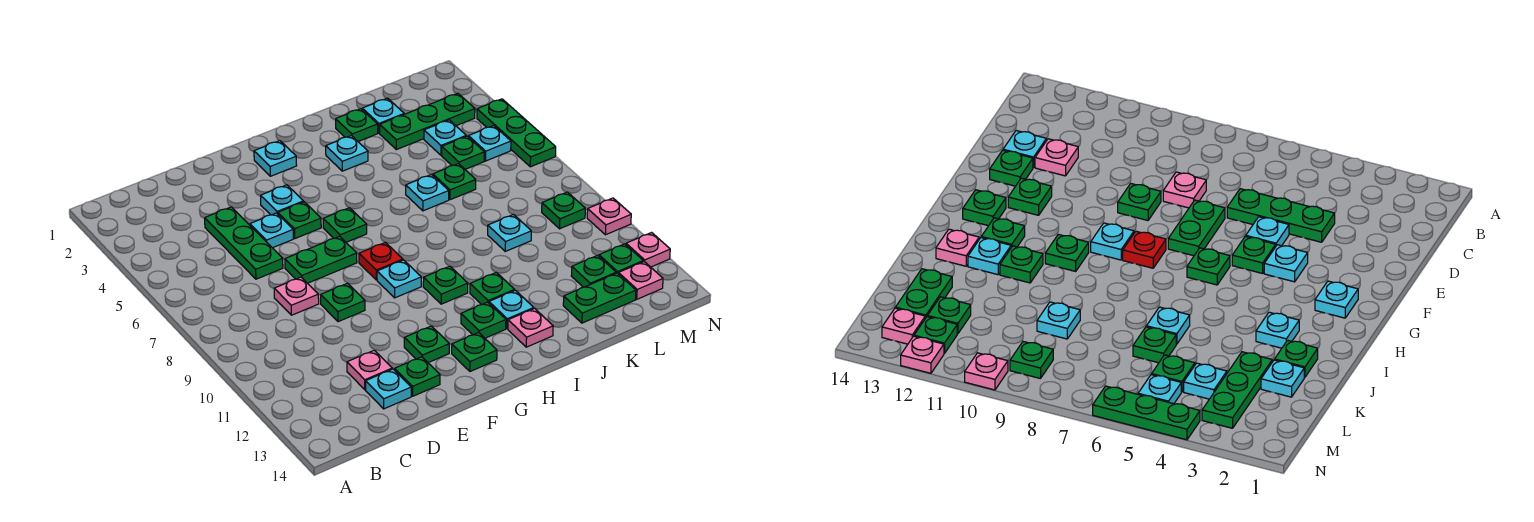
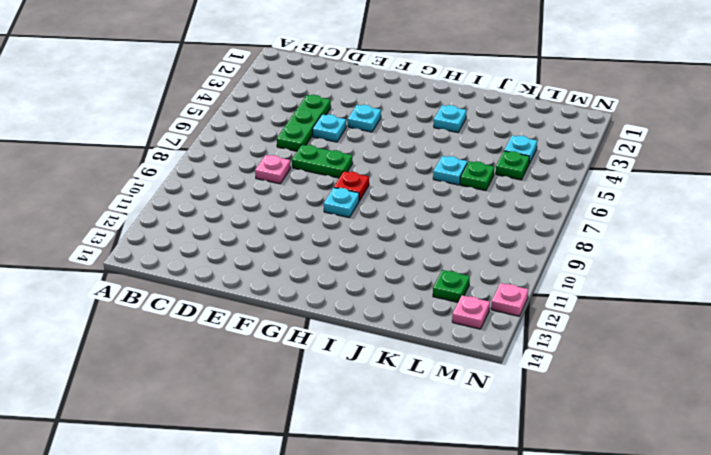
none -> pink plate D12 level 1
none -> cyan plate D13 level 1
none -> green plate E9 level 1
none -> green plate E13 level 1

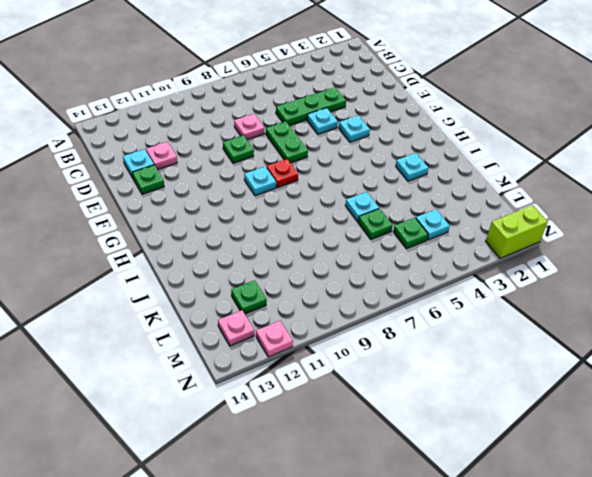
lime brick N1:N2 level 1 -> none
none -> green plate F5 level 1
none -> green plate F12 level 1
none -> cyan plate G2 level 1
none -> green plate G6 level 1

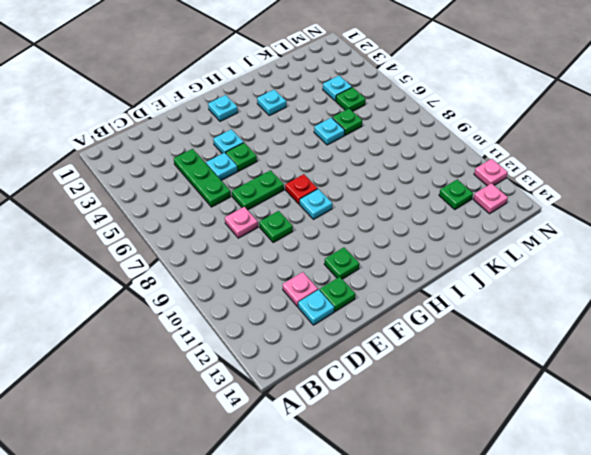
none -> green plate G6 level 1
none -> green plate G13 level 1
none -> green plate H10 level 1
none -> green plate H12 level 1

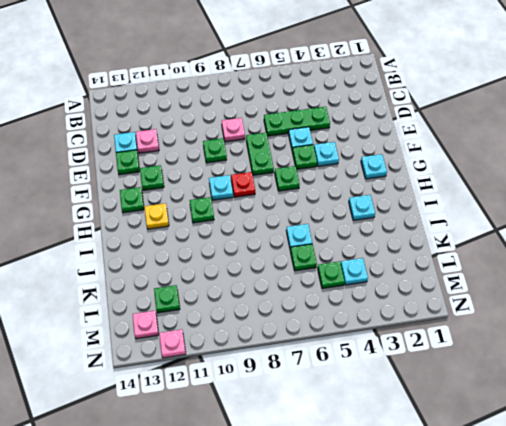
yellow plate H12 level 1 -> green plate H12 level 1
none -> green plate I11 level 1
none -> cyan plate I12 level 1
none -> pink plate I13 level 1
none -> green plate J2 level 1

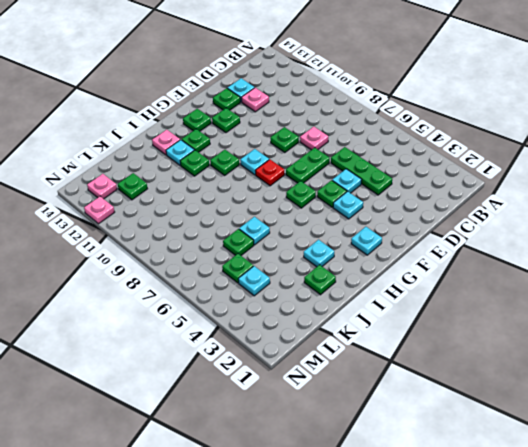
none -> cyan plate K2 level 1
none -> green plate K3:M3 level 1
none -> cyan plate K9 level 1
none -> green plate K13:L13 level 1

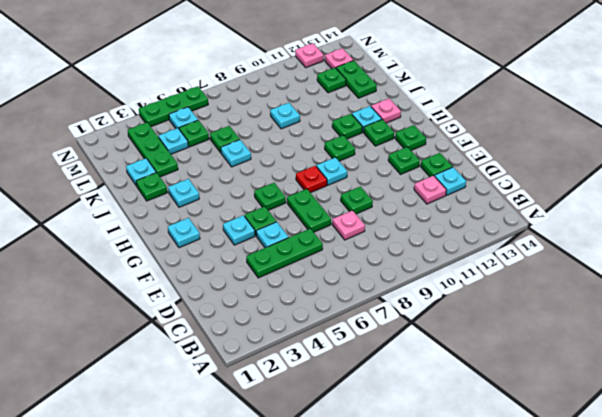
none -> green plate M9 level 1
none -> green plate M12 level 1
none -> pink plate N10 level 1

